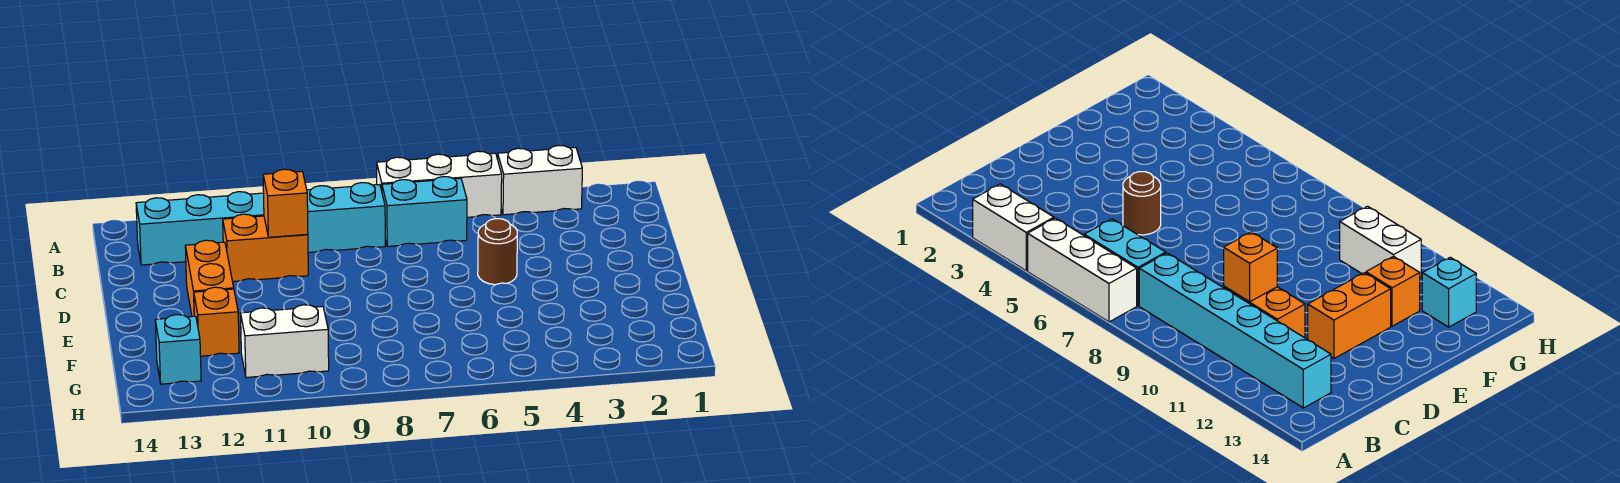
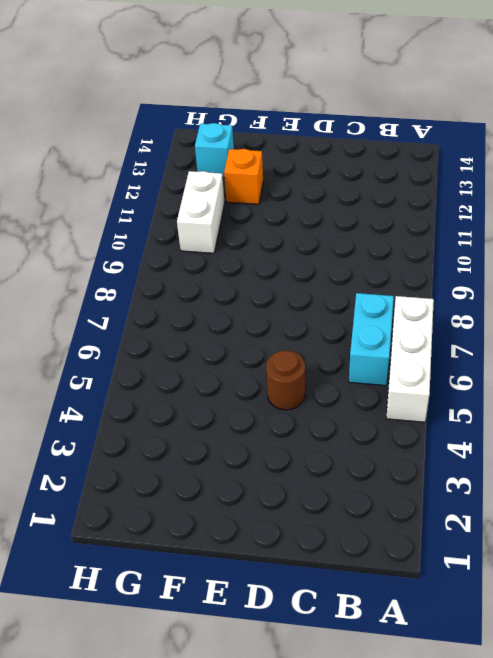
none -> white brick A3:A4 level 1
none -> cyan brick B8:B13 level 1

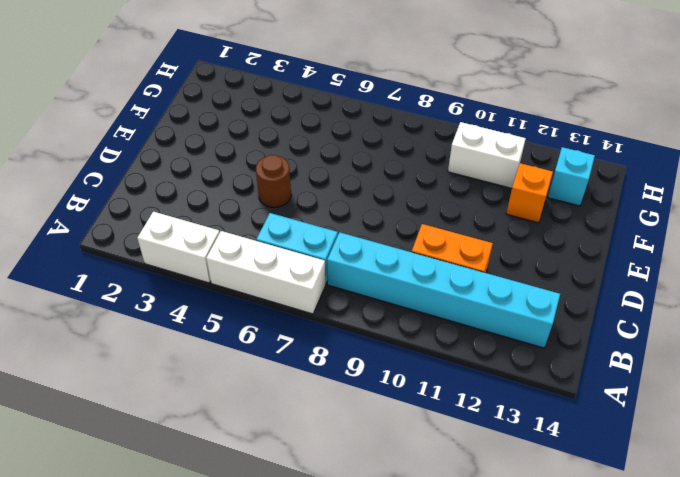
none -> orange brick D12:E12 level 1
none -> orange brick C10 level 2

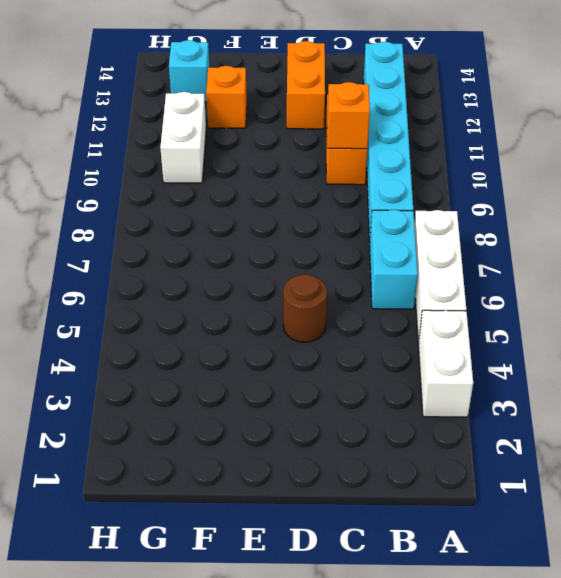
orange brick D12:D13 level 1 -> orange brick D12:E12 level 1

